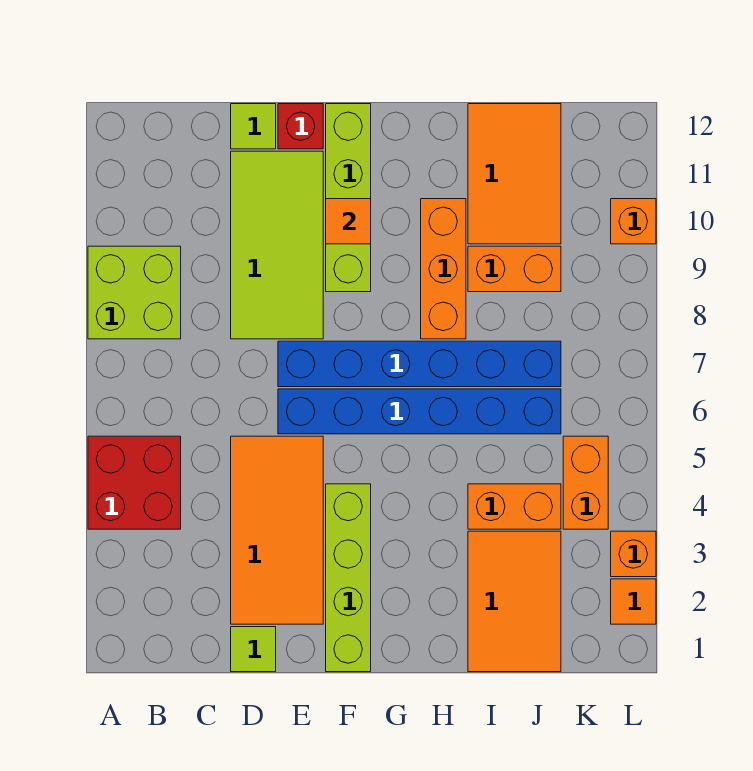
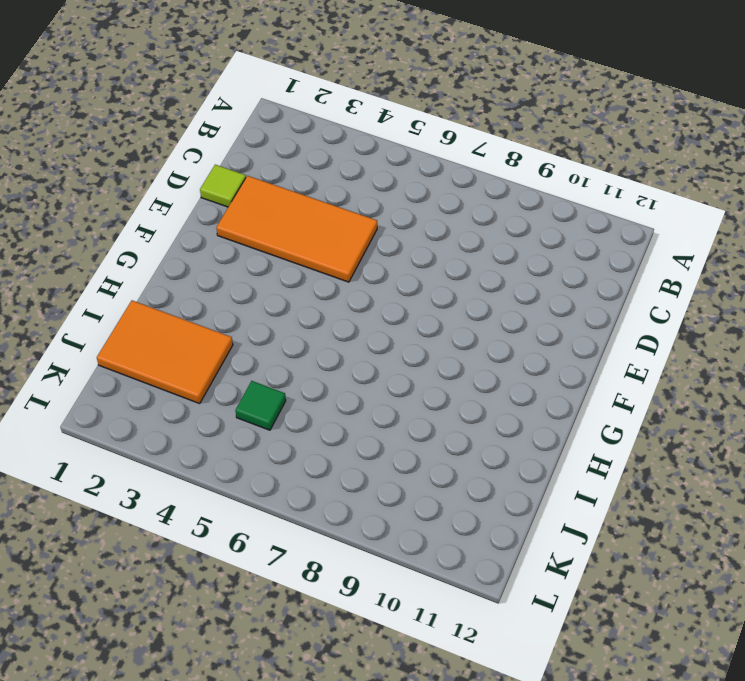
green tile J5 level 1 -> none
none -> red brick A4:B5 level 1
none -> lime brick A8:B9 level 1
none -> lime tile D8:E11 level 1

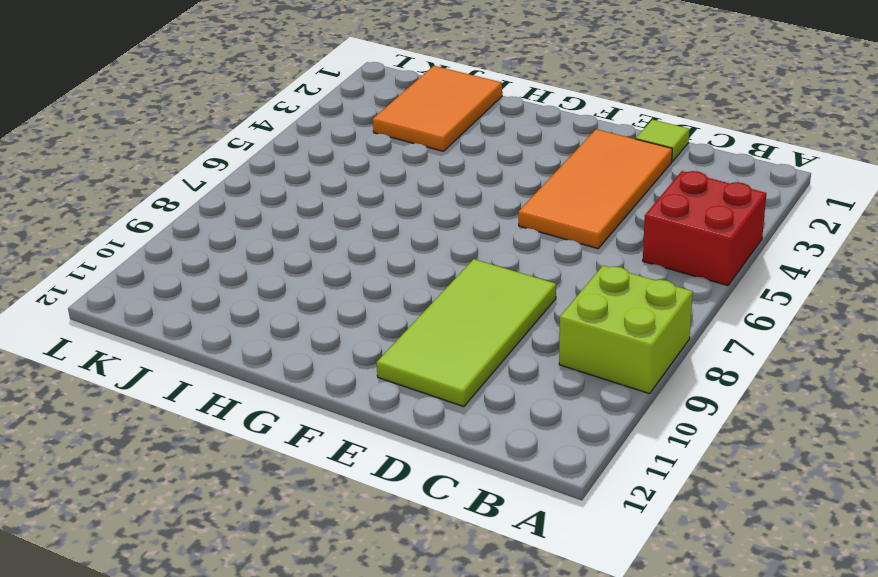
none -> lime tile D12 level 1
none -> blue brick E6:J6 level 1
none -> blue brick E7:J7 level 1

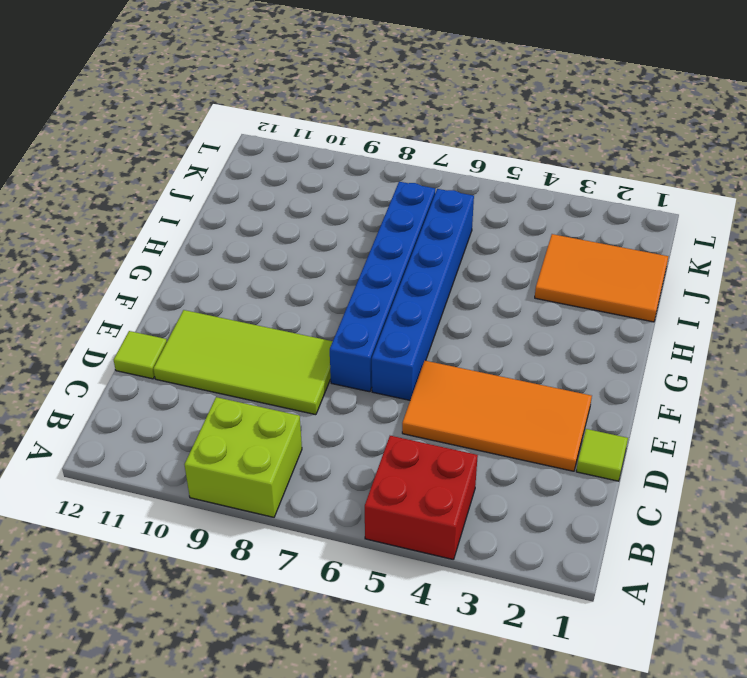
none -> red brick E12 level 1
none -> lime brick F1:F4 level 1
none -> lime brick F9:F12 level 1

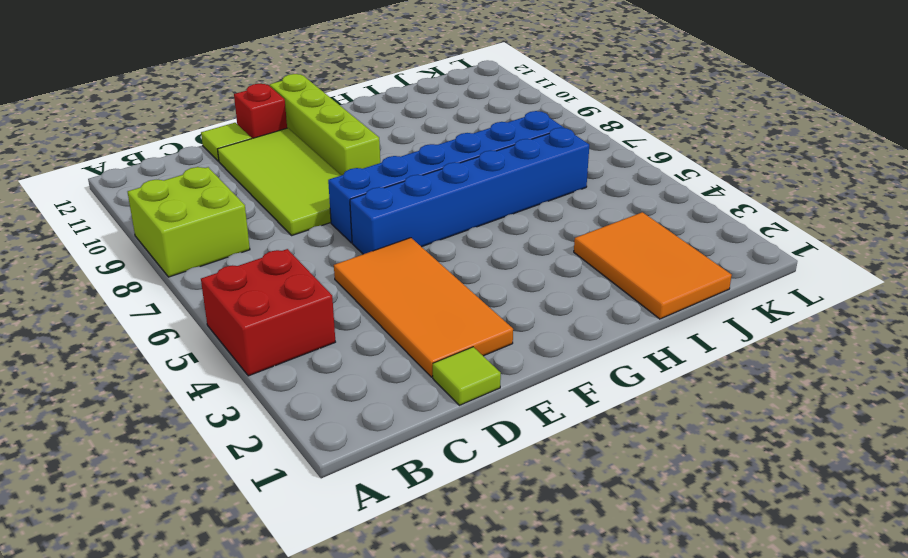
none -> lime brick F1:F4 level 1
none -> orange brick H8:H10 level 1
none -> orange brick I4:J4 level 1

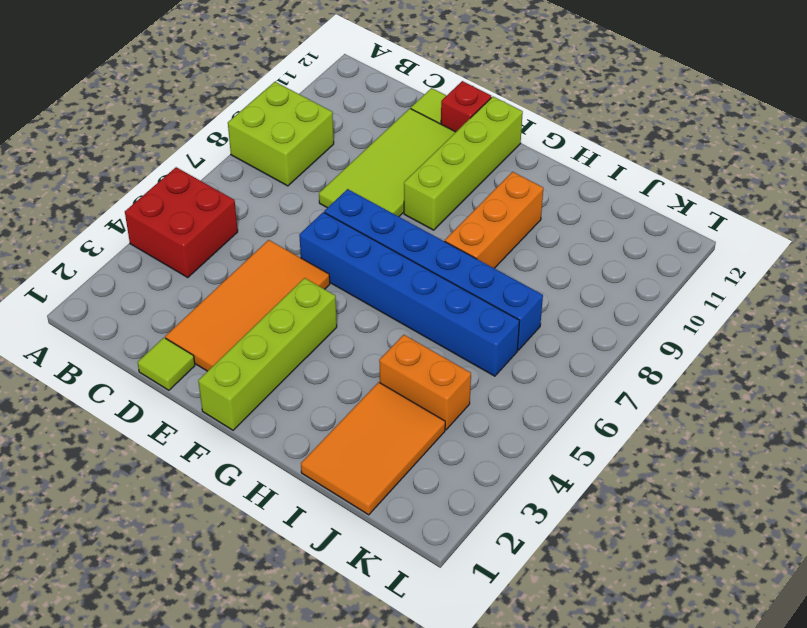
none -> orange brick I9:J9 level 1
none -> orange tile I10:J12 level 1
none -> orange brick K4:K5 level 1

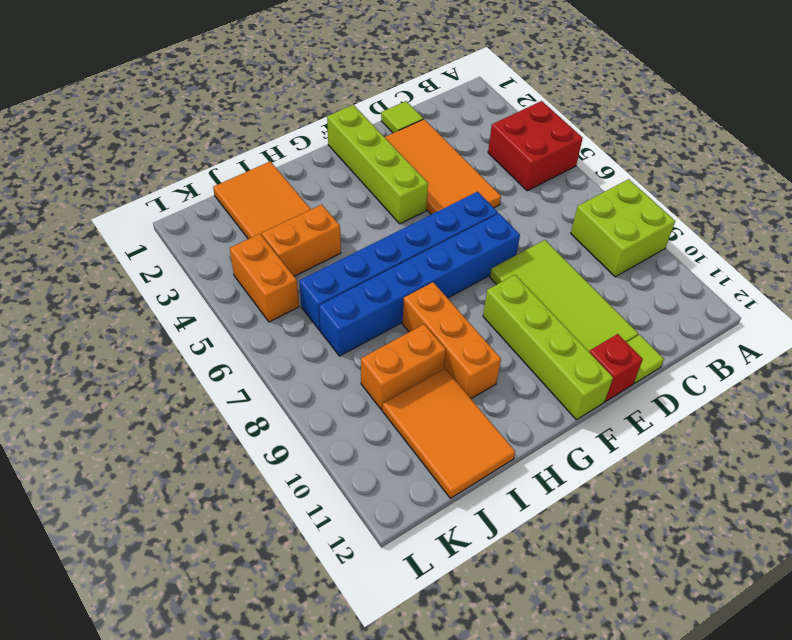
none -> orange tile L2 level 1
none -> orange brick L3 level 1
none -> orange brick L10 level 1

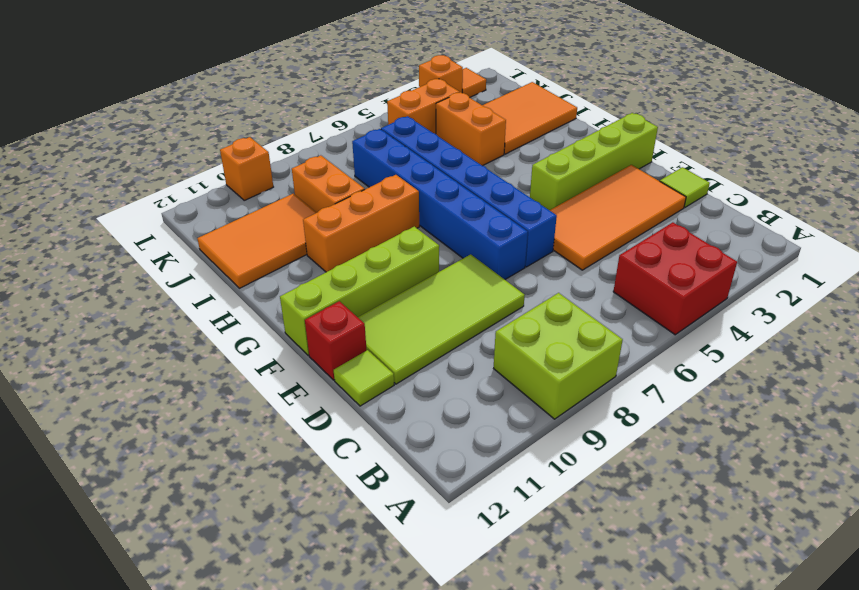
none -> orange tile F10 level 2

